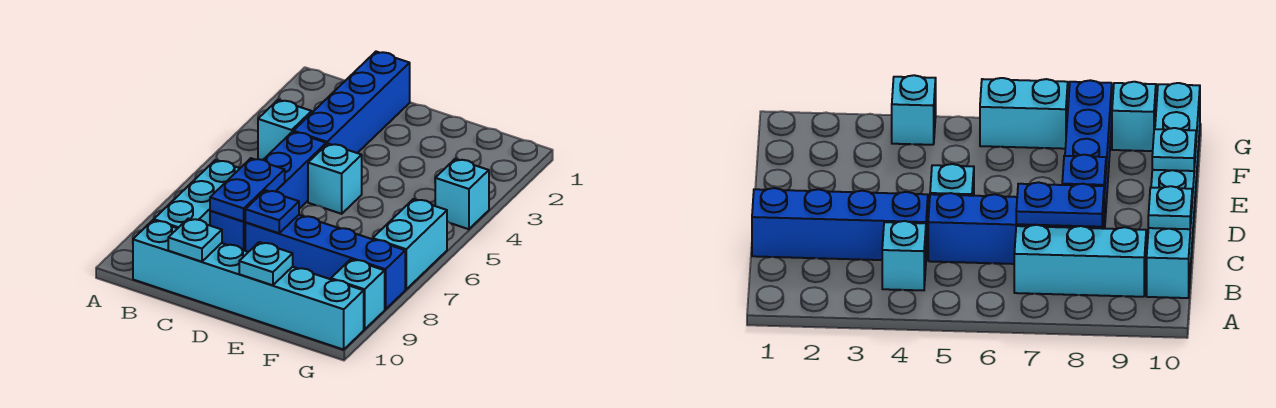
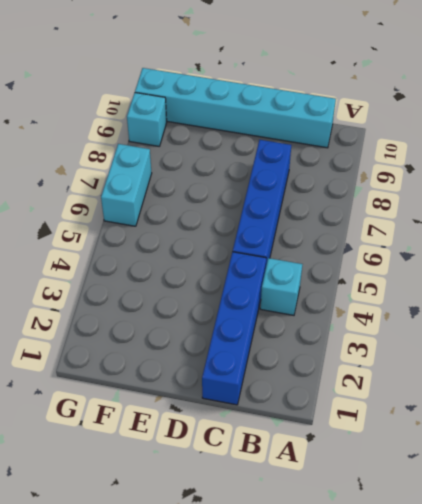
none -> cyan brick B7:B9 level 1
none -> cyan brick D5 level 1
none -> blue brick D8:G8 level 1

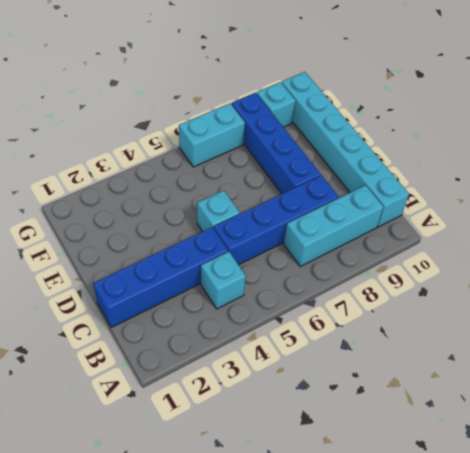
none -> cyan brick G4 level 1
none -> blue plate C7:C8 level 2
none -> cyan plate C10 level 2

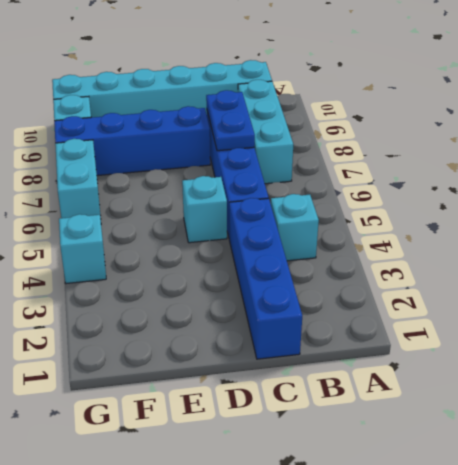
none -> cyan plate C10 level 2
none -> blue plate D8 level 2
none -> cyan plate E10 level 2

